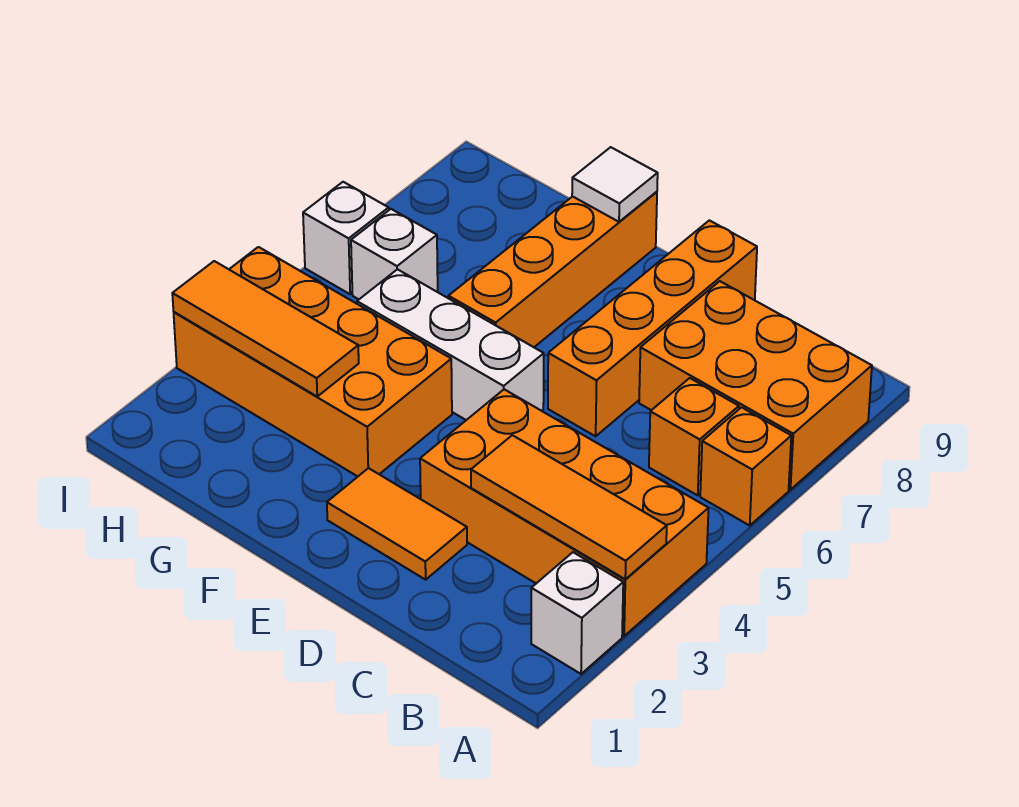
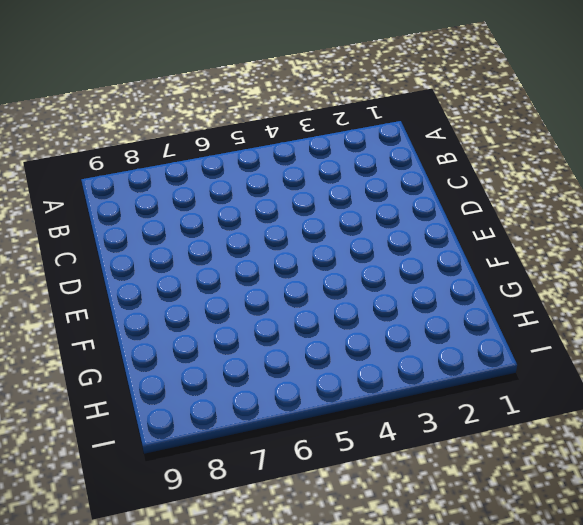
none -> white brick A2 level 1
none -> orange brick A3:D4 level 1
none -> orange brick A6 level 1

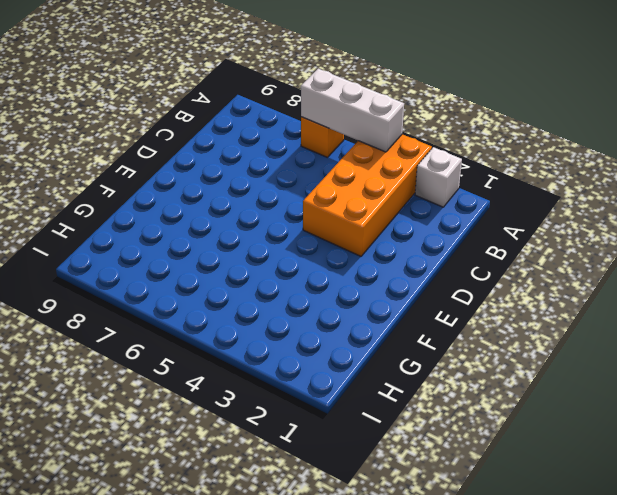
white brick A4:A6 level 2 -> white brick E5:G5 level 1
none -> orange brick A7:C8 level 1
none -> orange brick B6 level 1
none -> orange tile D2:E2 level 1

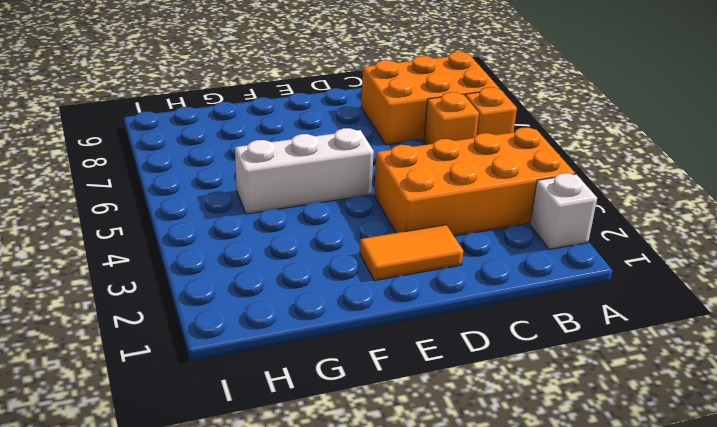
none -> orange brick D6:D9 level 1
none -> orange brick F3:I4 level 1
none -> orange brick F6:F9 level 1

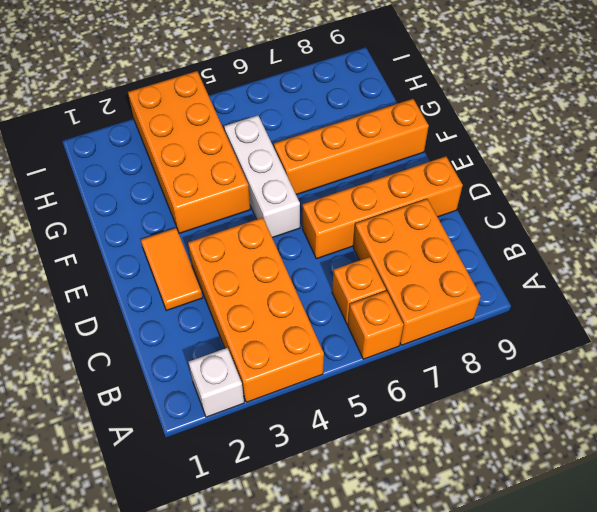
none -> white brick H6 level 1
none -> white brick I6 level 1
none -> orange tile A3:C3 level 2

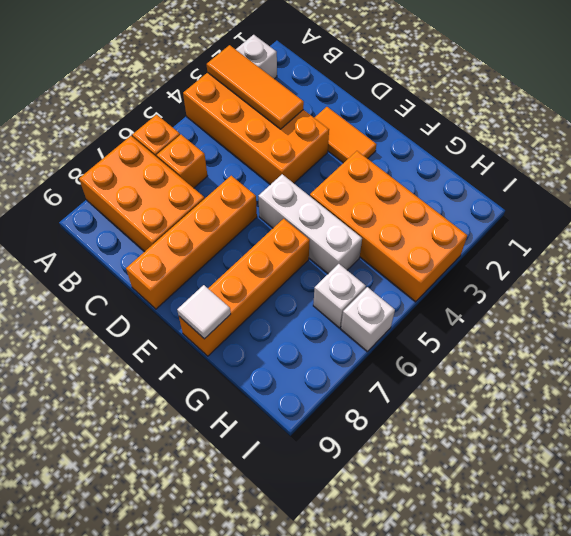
none -> orange tile G3:I3 level 2

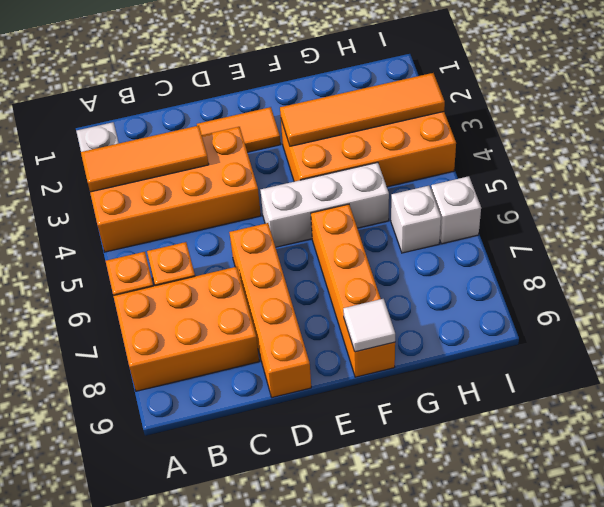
orange tile F3:I3 level 2 -> orange tile G3:I3 level 2

